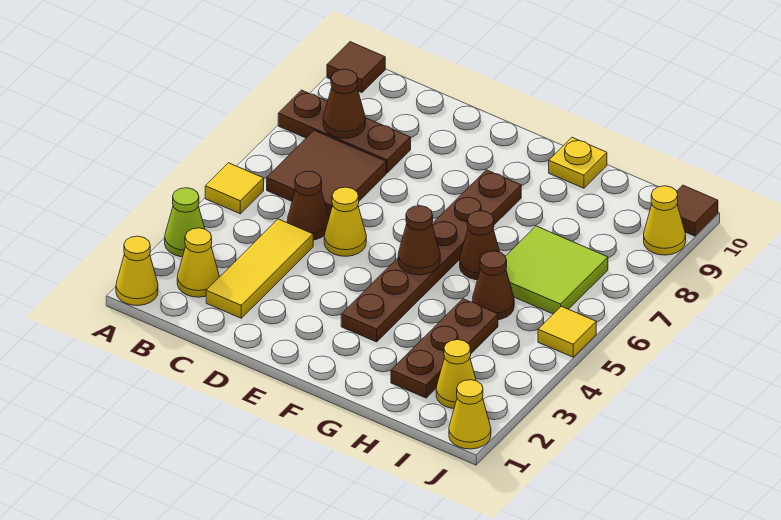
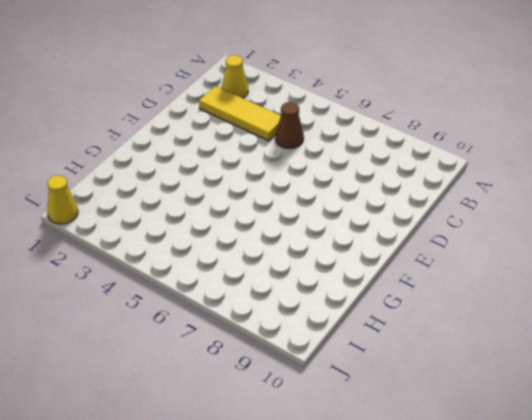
none -> yellow cone A1 level 1
none -> lime cone A3 level 1
none -> yellow tile A5 level 1

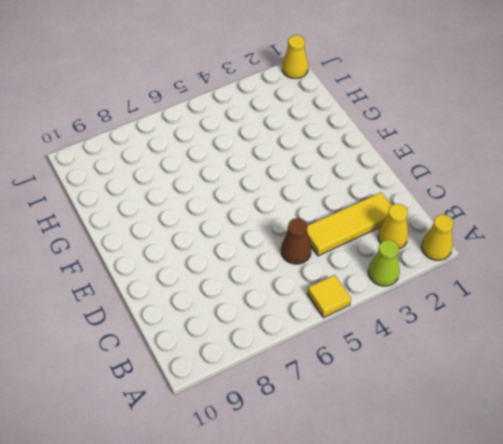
none -> brown plate A8:C8 level 1
none -> brown tile A10 level 1
none -> brown tile B6:C7 level 1

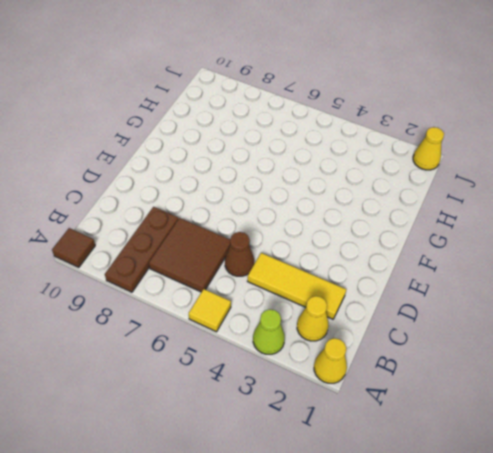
none -> yellow cone D5 level 1
none -> brown plate F3:F8 level 1
none -> brown cone G6 level 1

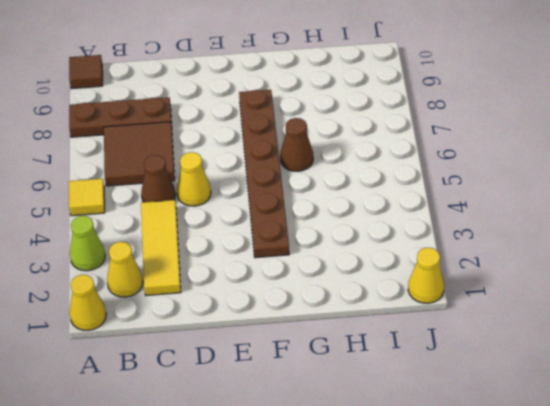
none -> yellow plate G10 level 1
none -> brown plate H2:H4 level 1
none -> brown cone H5 level 1

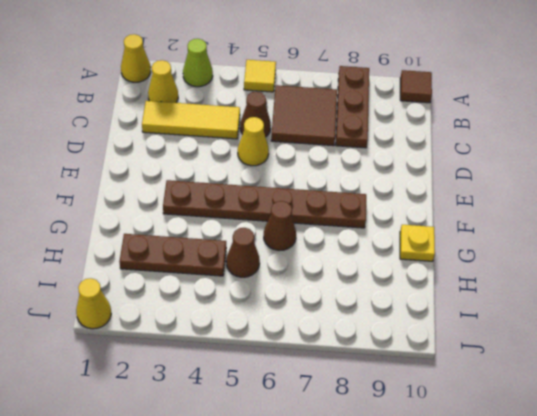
none -> lime tile H6:I7 level 1
none -> yellow cone I2 level 1
none -> yellow tile J5 level 1

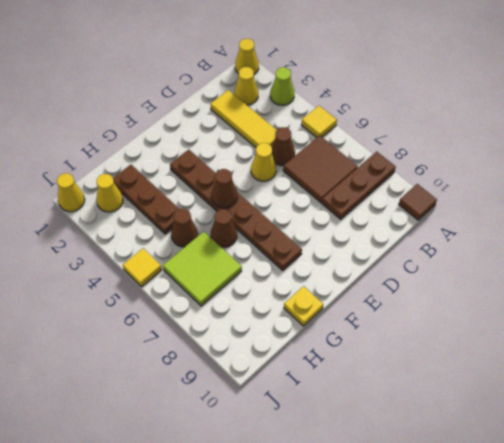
none -> yellow cone J9 level 1
none -> brown tile J10 level 1
none -> brown cone B8 level 2

